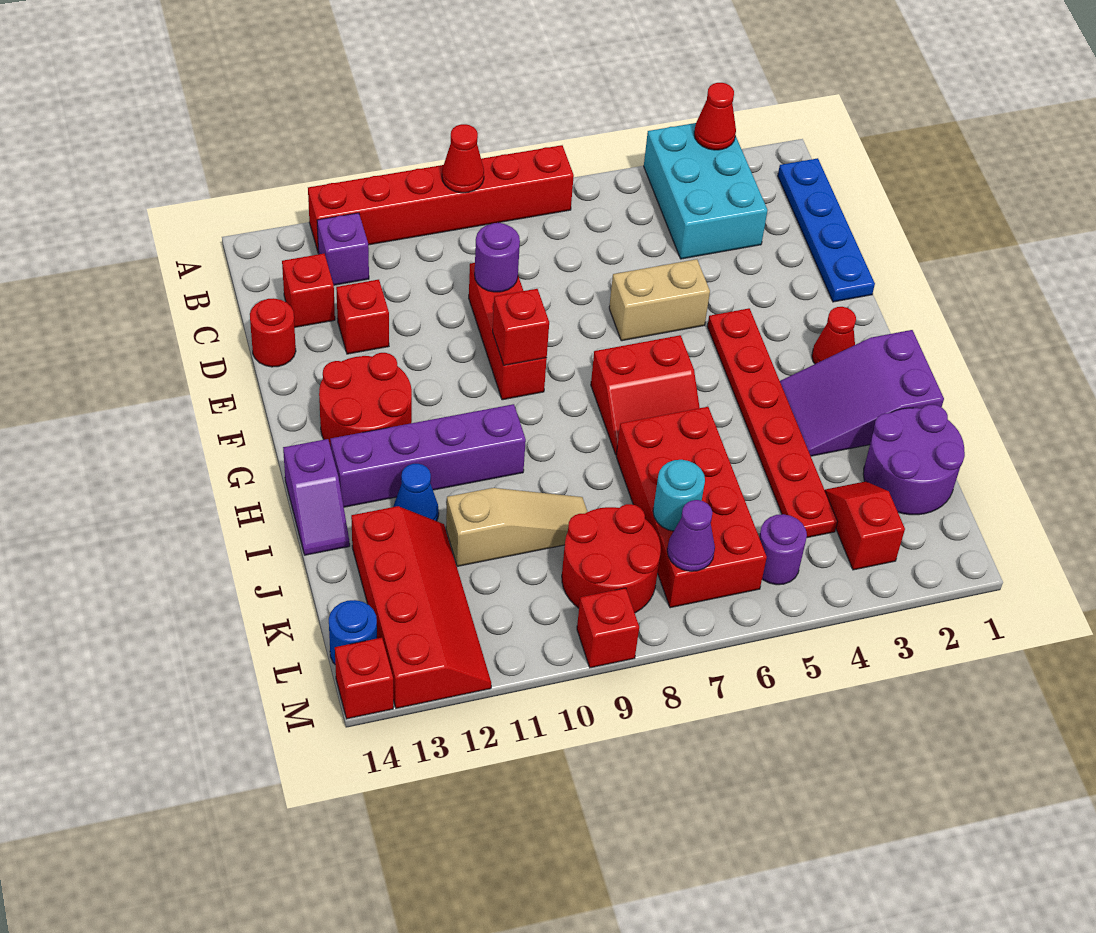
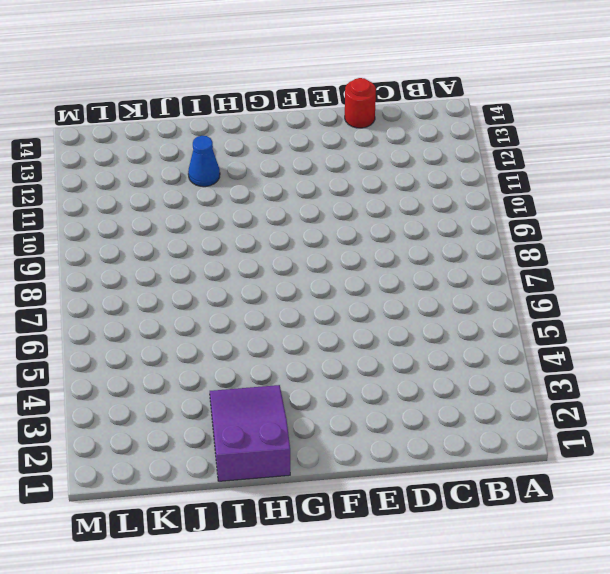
none -> cyan brick A3:C4 level 1
none -> red brick A7:A12 level 1
none -> blue plate B1:E1 level 1
none -> purple brick B12 level 1

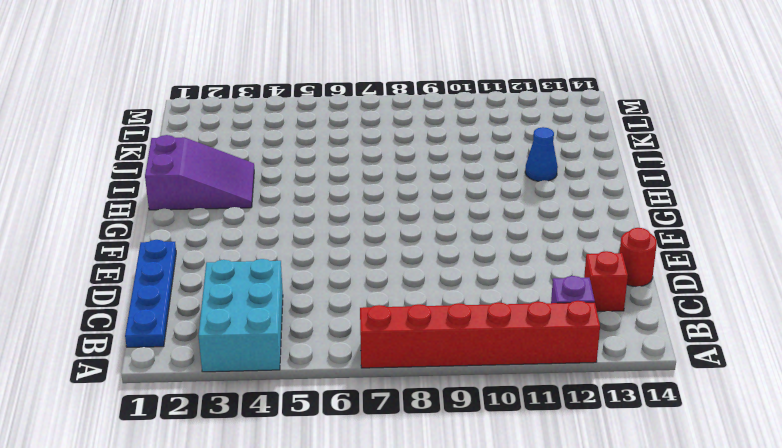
none -> red brick D9:F9 level 1
none -> red brick D12 level 1
none -> tan brick E5:E6 level 1
none -> red plate F4:K4 level 1

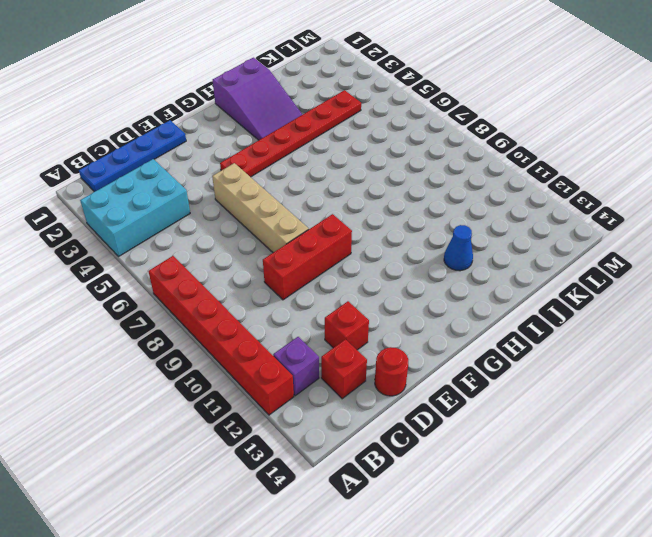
tan brick E5:E8 level 1 -> tan brick E5:E6 level 1
none -> red round brick F12:G13 level 1
none -> red cone G2 level 1
none -> red slope G6:H7 level 1 top G
none -> purple brick H10:H13 level 1

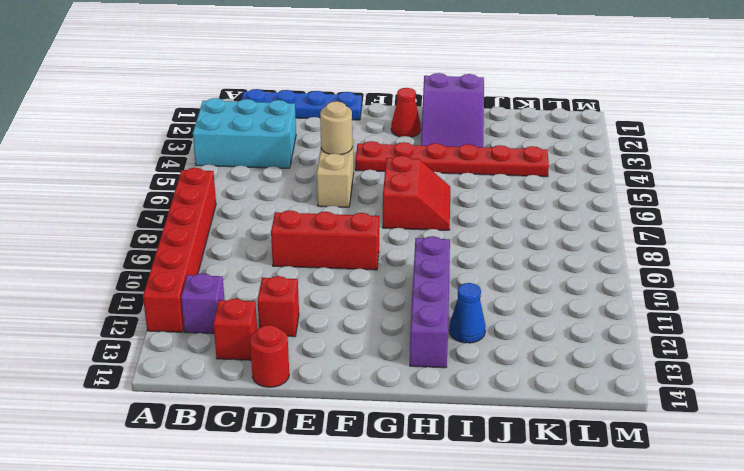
tan round brick E5 level 2 -> none
none -> red round brick F12:G13 level 1
none -> purple slope H14:I14 level 1 top H
none -> red brick I6:L7 level 1
none -> purple round brick J1:K2 level 1

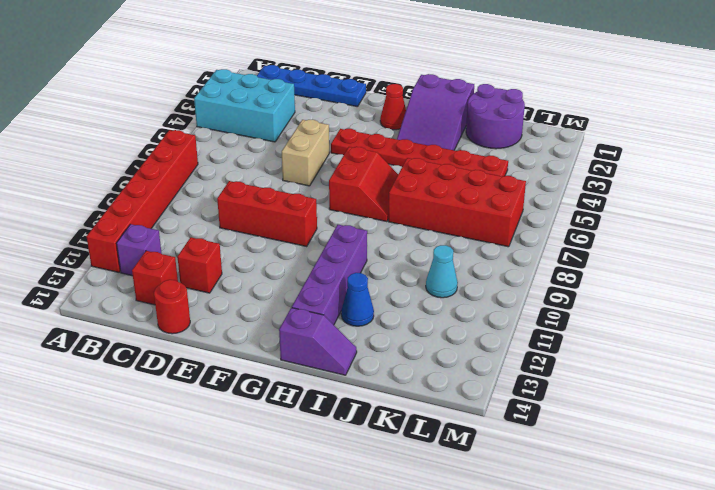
cyan cone K10 level 1 -> none
none -> red round brick F12:G13 level 1
none -> tan slope J9:J11 level 1 top 11
none -> red slope J12:M13 level 1 top 13
none -> red slope K3:L3 level 1 top L

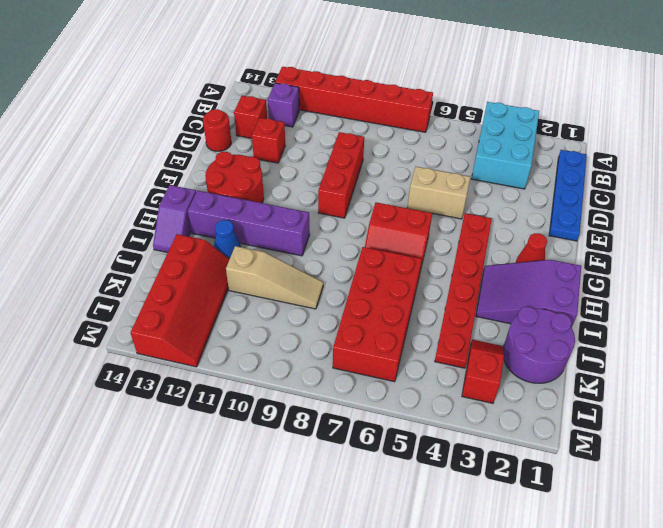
none -> red round brick K8:L9 level 1
none -> purple round brick L5 level 1
none -> blue round brick L14 level 1
none -> red brick M9 level 1

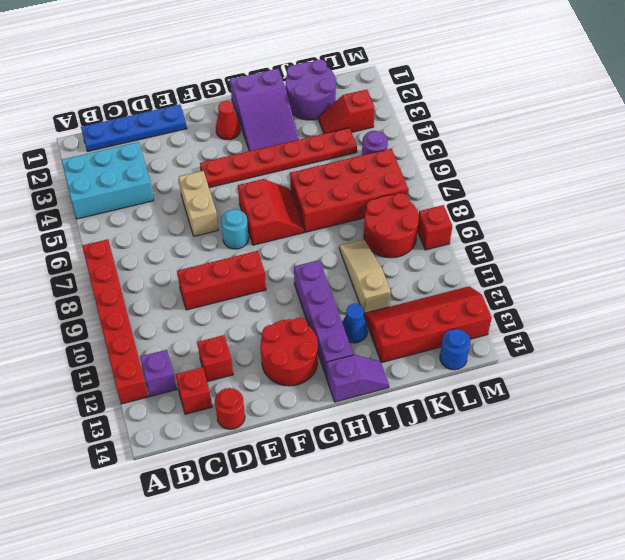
cyan round brick F7 level 1 -> cyan round brick K7 level 2
none -> red brick M14 level 1
none -> red cone A3 level 2
none -> red cone A9 level 2
none -> purple round brick D9 level 2

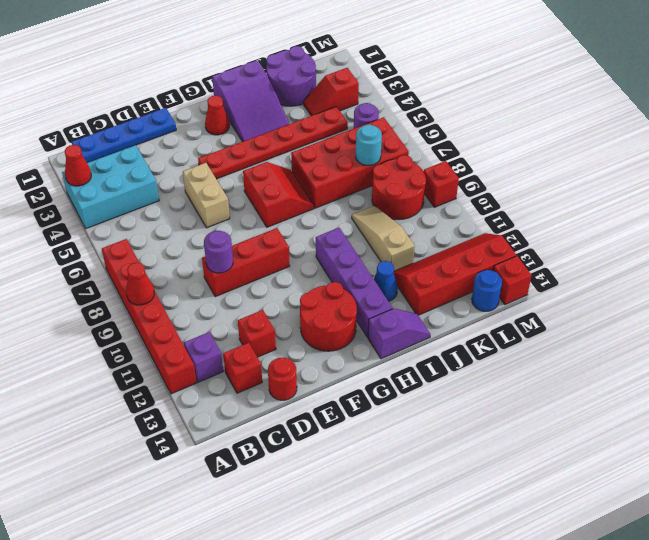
none -> red brick F9 level 2
none -> purple cone L7 level 2

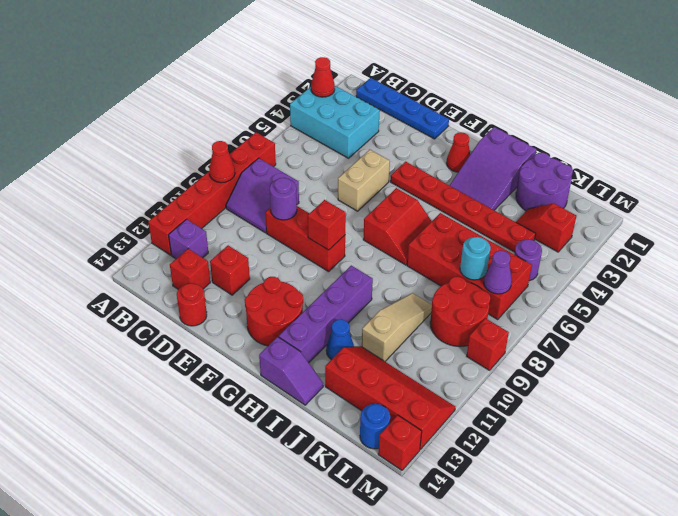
purple slope B8:C9 level 1 top 8 -> none

